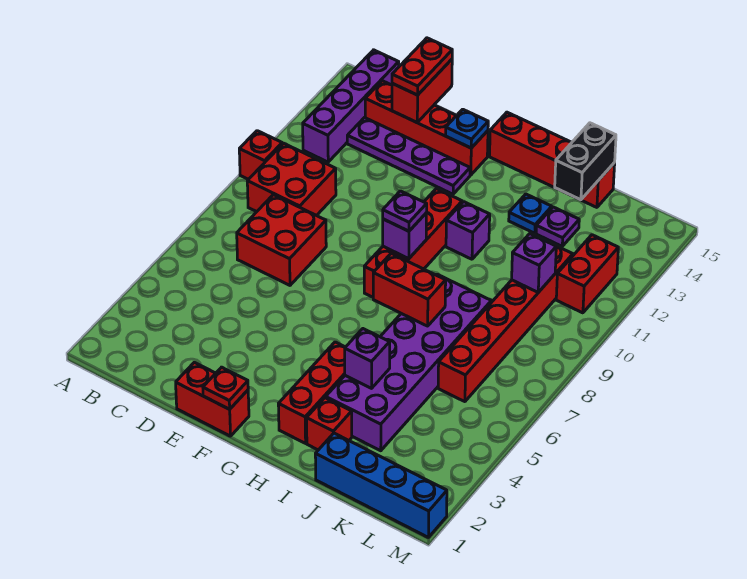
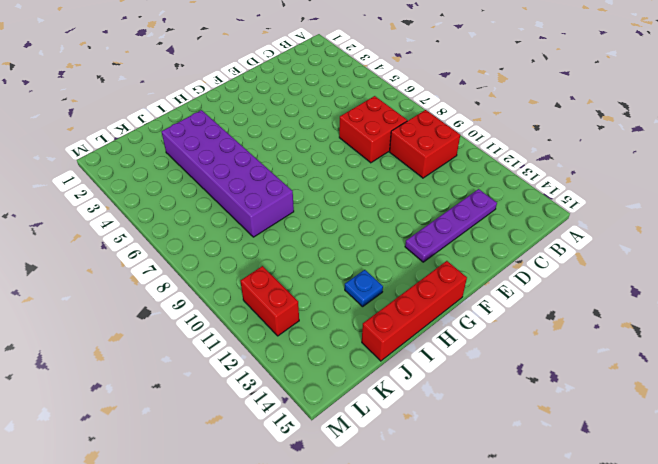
none -> red brick A10 level 1
none -> purple brick B12:B15 level 1
none -> red brick C14:F14 level 1

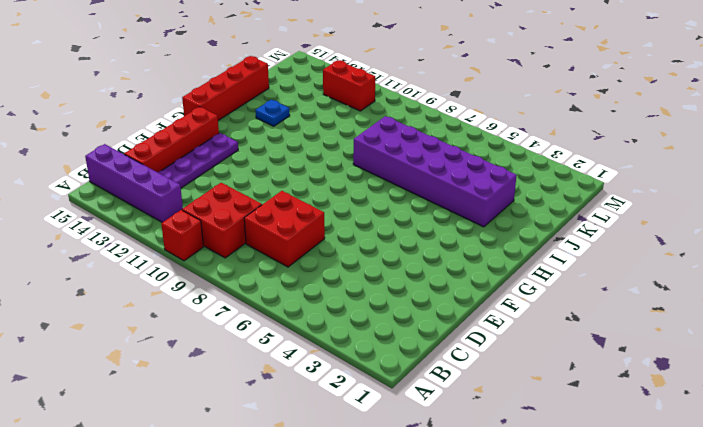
none -> red brick E1:F1 level 1
none -> red brick G8:G11 level 1
none -> red brick H2:H4 level 1

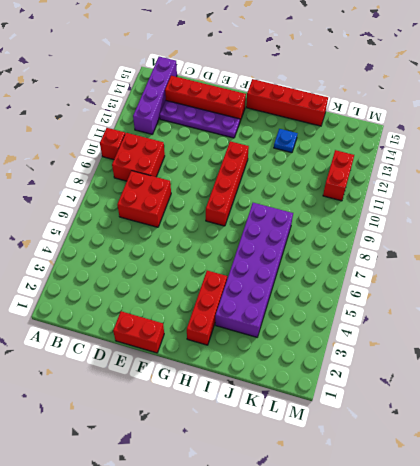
none -> purple brick H11 level 1
none -> red brick I2 level 1
none -> blue brick J1:M1 level 1

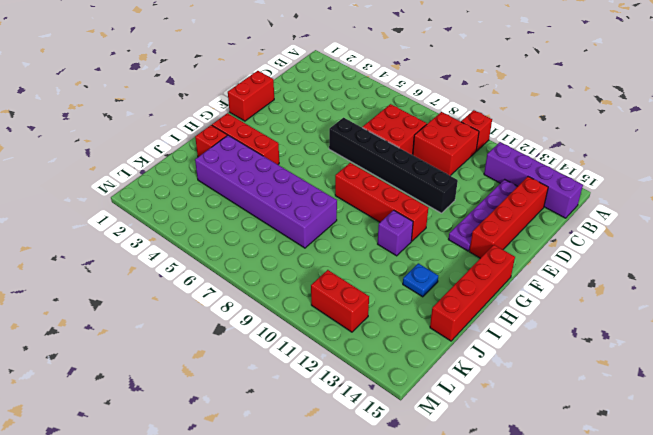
black brick E6:E11 level 1 -> none
none -> blue brick J1:M1 level 1
none -> purple plate J13 level 1
none -> red brick K6:K11 level 1

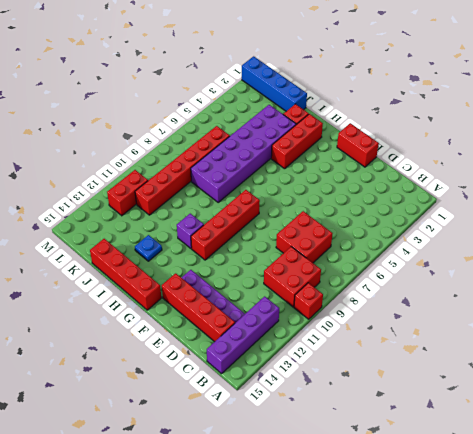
none -> purple plate J13 level 1
none -> red brick D14:D15 level 2
none -> red plate F1 level 2

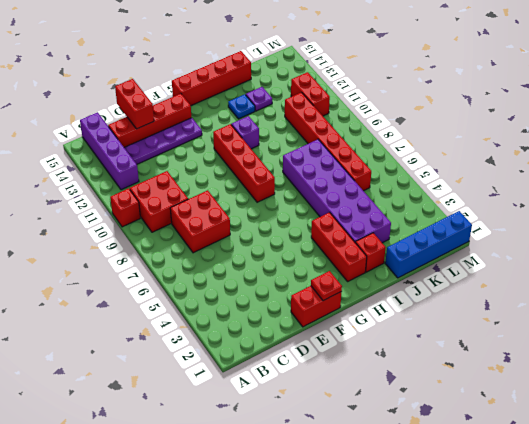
none -> blue plate F14 level 2
none -> purple brick G9 level 2
none -> red brick H7:I7 level 2

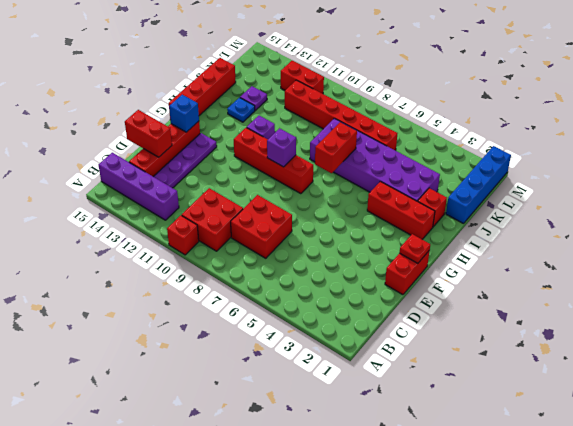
blue brick F14 level 2 -> blue plate F14 level 2
none -> purple brick I4 level 2
none -> black brick J14:J15 level 2
none -> purple brick K10 level 2

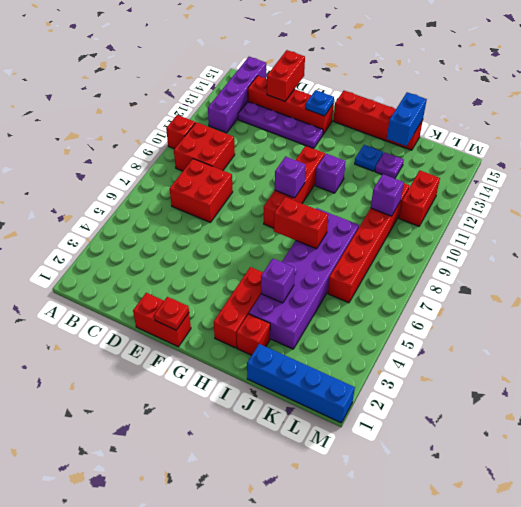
blue brick J14:J15 level 2 -> black brick J14:J15 level 2
none -> red plate D14:D15 level 3
none -> purple plate G9 level 3

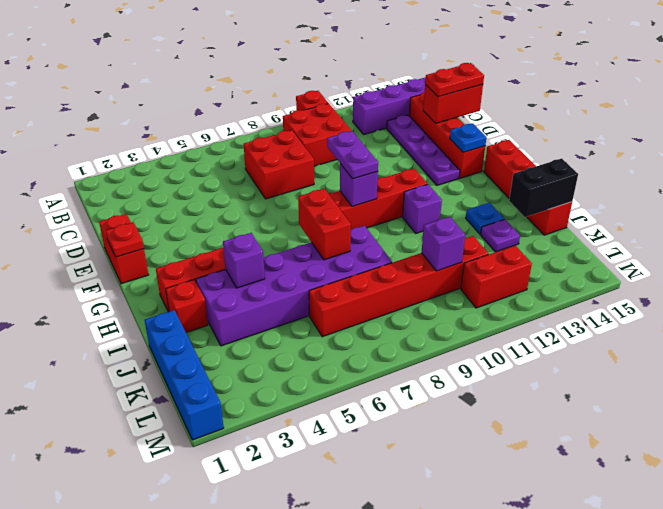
purple plate F9:G9 level 3 -> purple plate G9 level 3

